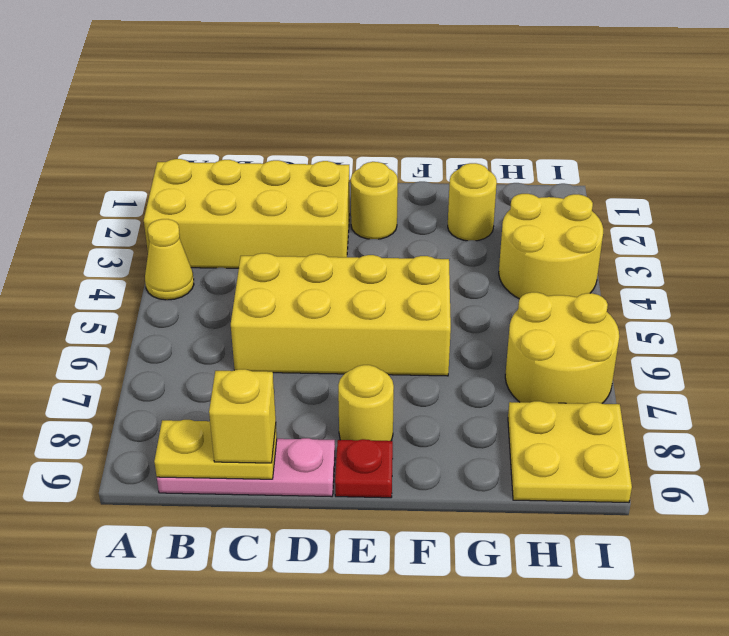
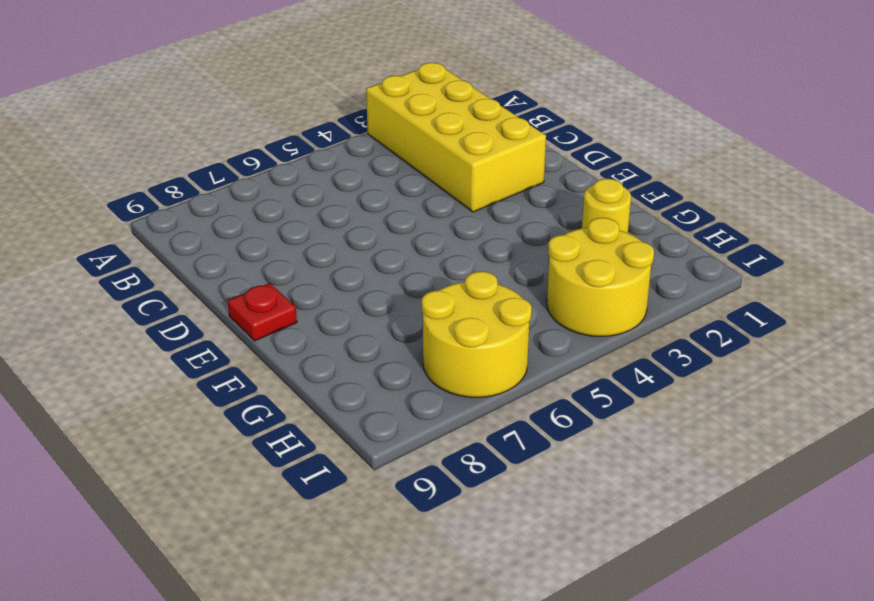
none -> yellow cone A4 level 1
none -> pink plate B9:D9 level 1
none -> yellow brick C5:F6 level 1

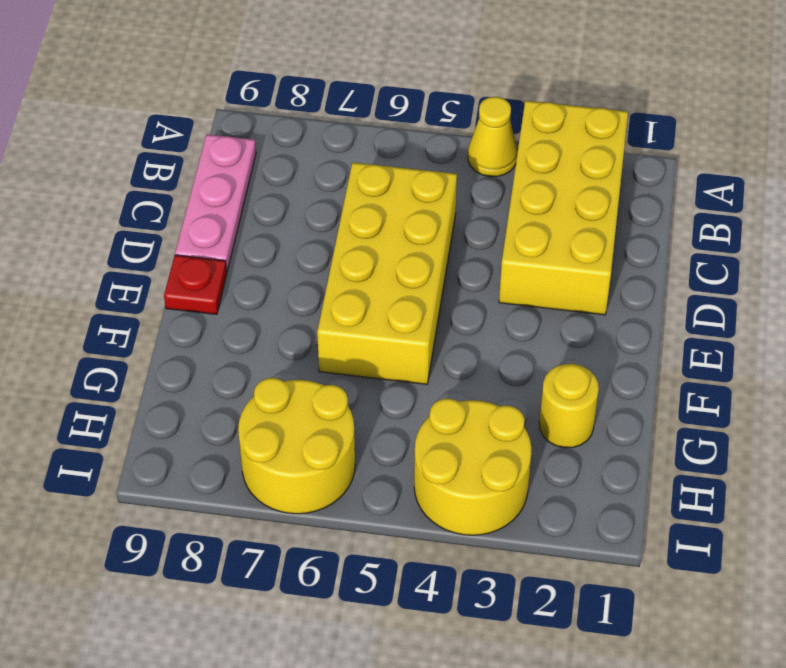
none -> yellow round brick E2 level 1
none -> yellow round brick E8 level 1
none -> yellow plate H8:I9 level 1

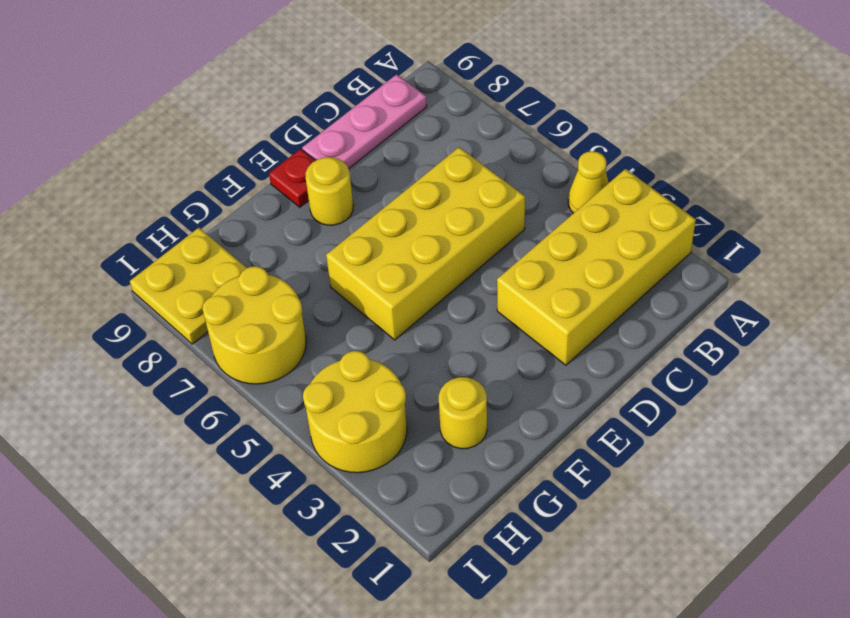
none -> yellow round brick E2 level 1
none -> yellow plate B9:C9 level 2
none -> yellow brick C9 level 3

